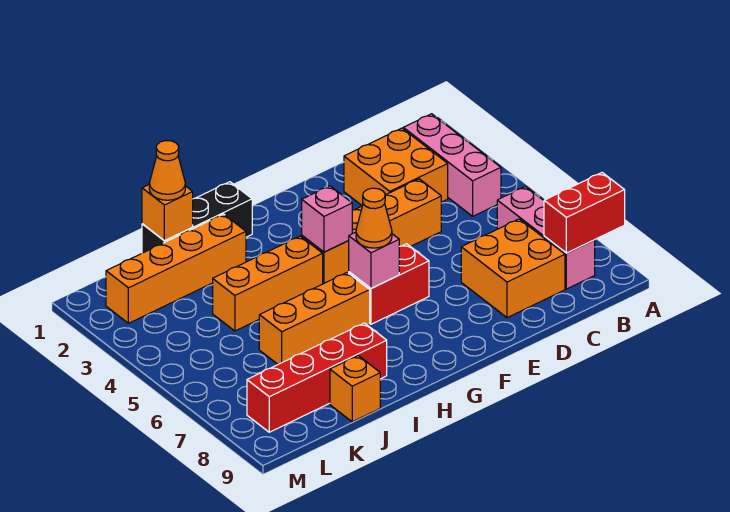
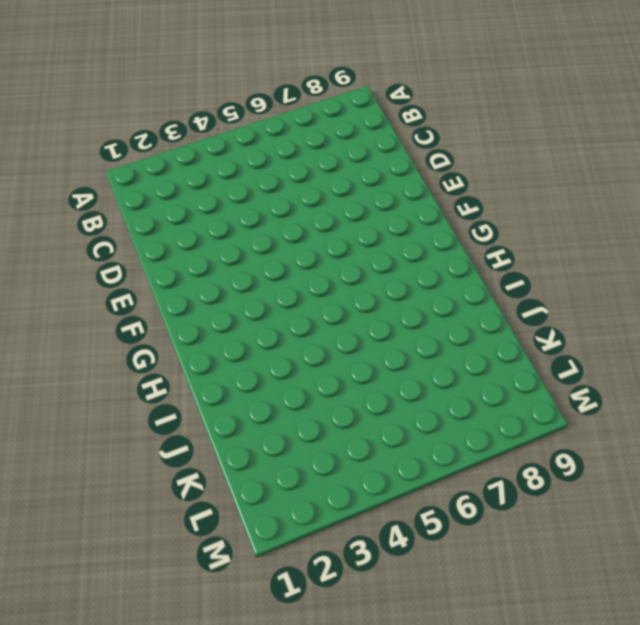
none -> pink brick B2:B4 level 1
none -> pink brick B6:B8 level 1
none -> orange brick C2:D3 level 1

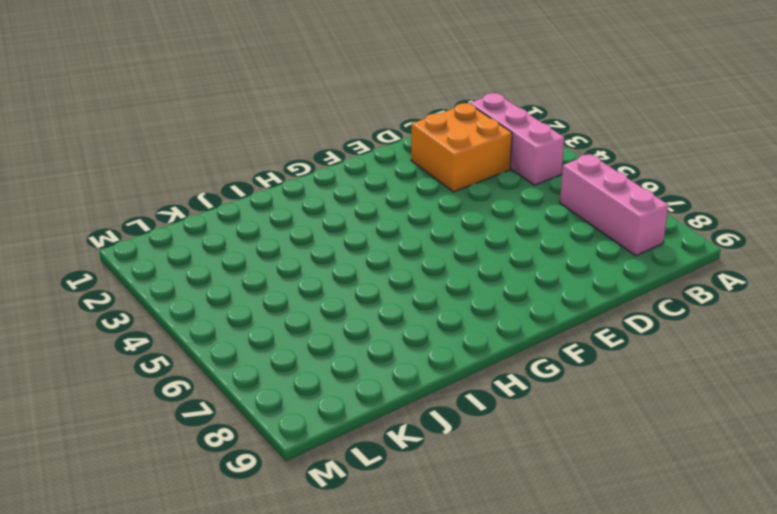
none -> orange brick C7:D8 level 1
none -> orange brick D4:G4 level 1
none -> red brick F6:G6 level 1

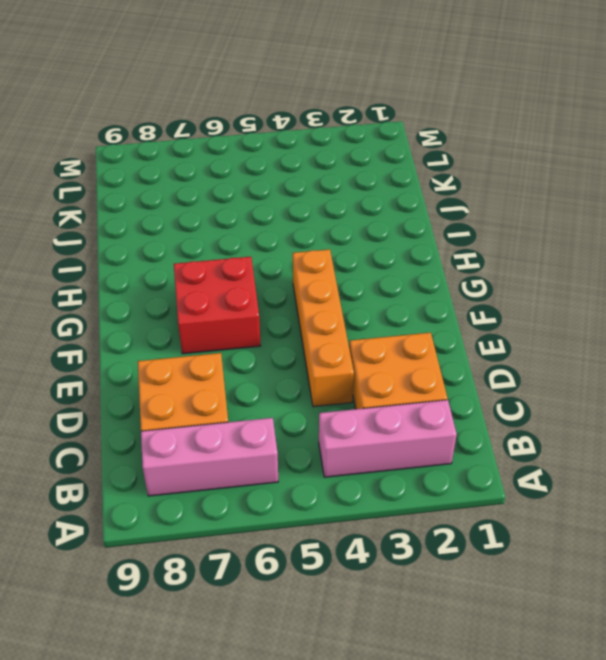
red brick F6:G7 level 1 -> red brick F6:G6 level 1
none -> black brick H1:J1 level 1
none -> orange brick H4:J4 level 1
none -> orange brick H6:J6 level 1

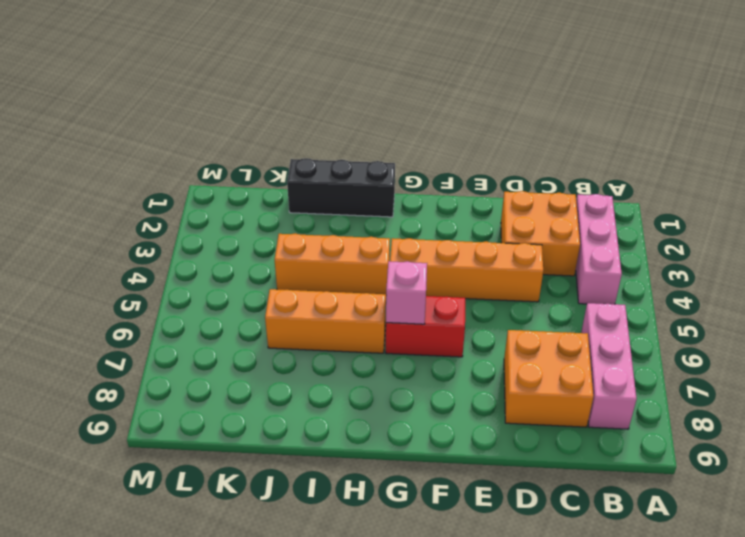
none -> orange brick I2:L2 level 1
none -> red brick I8:L8 level 1
none -> orange brick J9 level 1

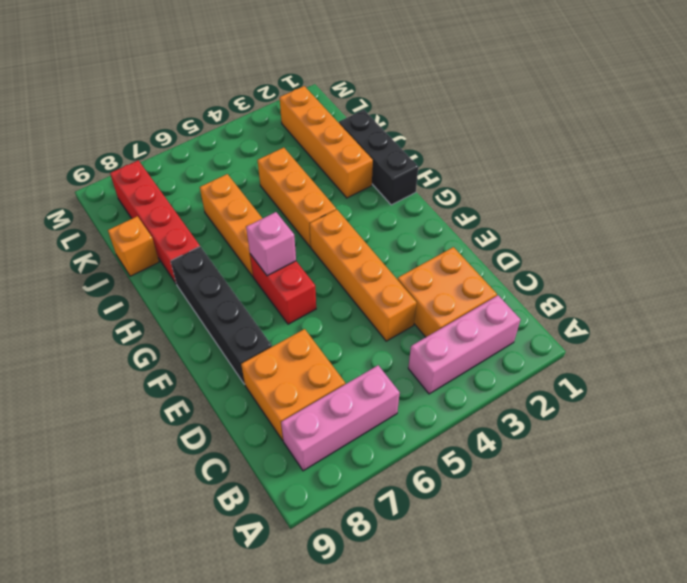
black brick E8:H8 level 1 -> none
none -> red brick A8:B8 level 2
none -> pink brick G4 level 2
none -> orange brick J1 level 2

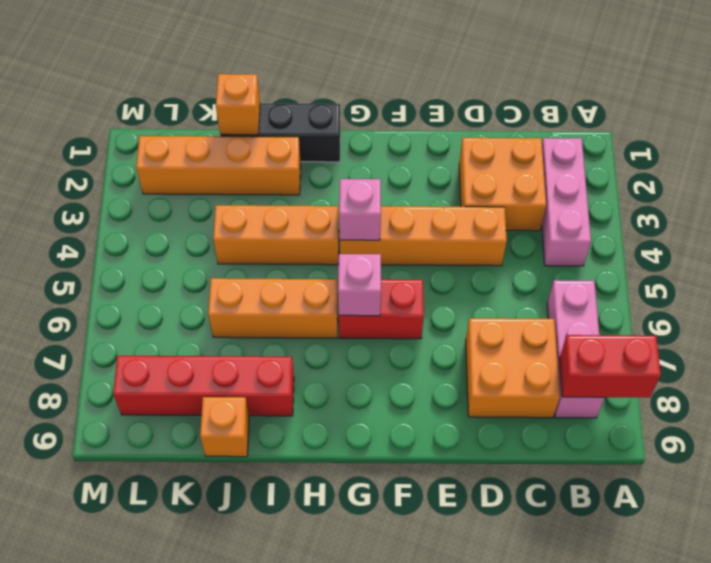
none -> orange cone G6 level 3
none -> orange cone J1 level 3

